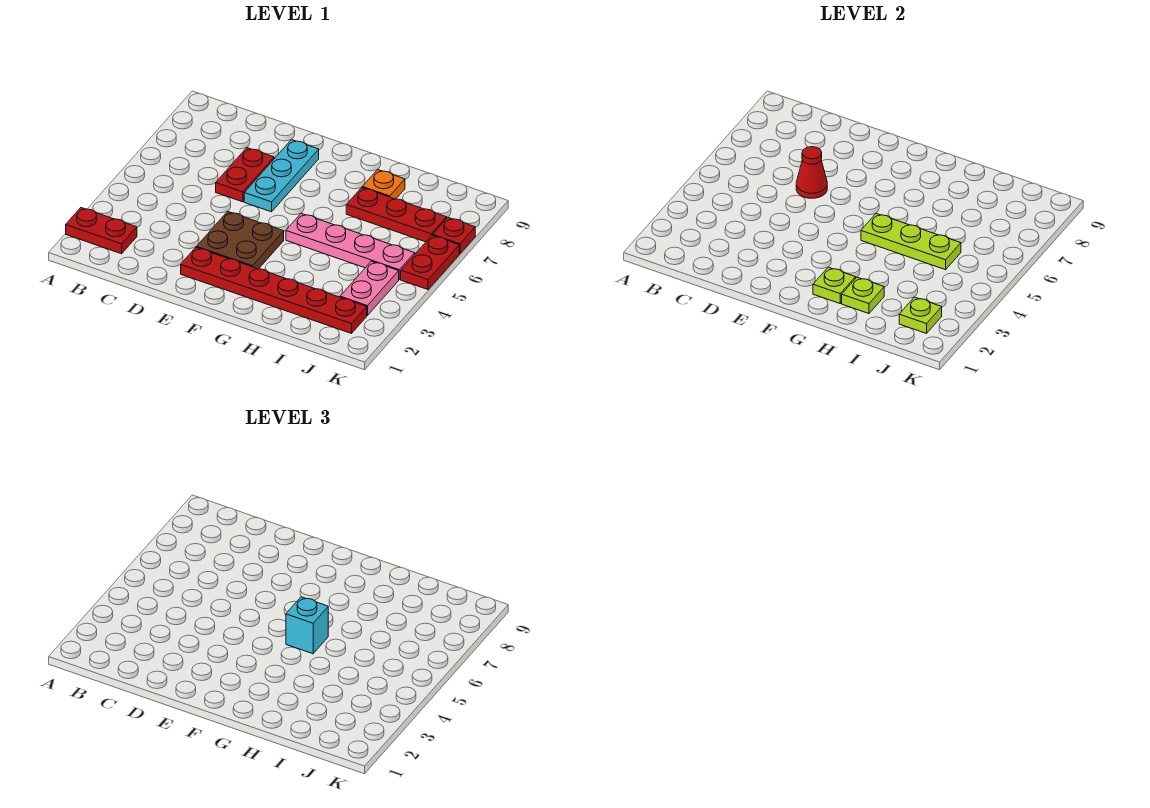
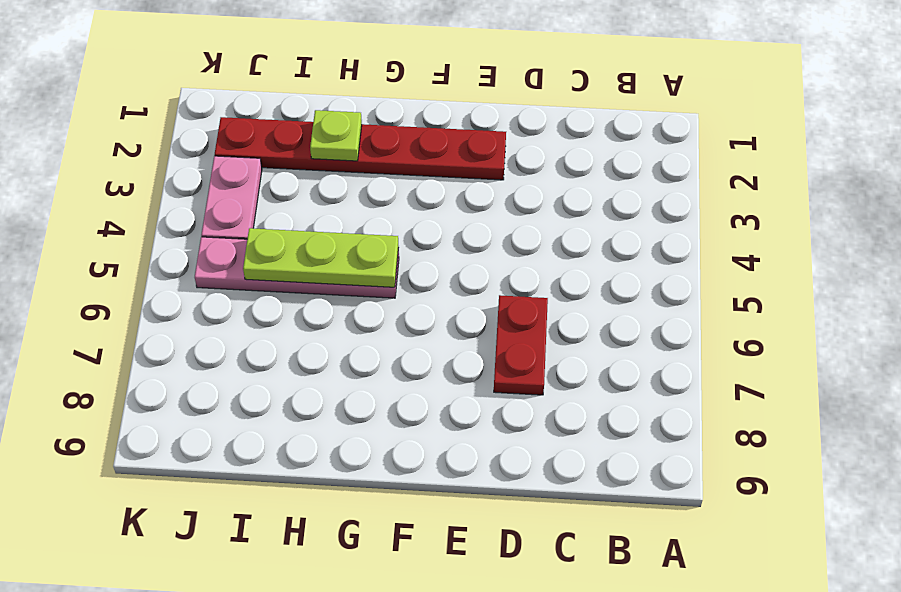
none -> red plate A2:B2 level 1
none -> brown plate E3:F4 level 1
none -> cyan plate E6:E8 level 1

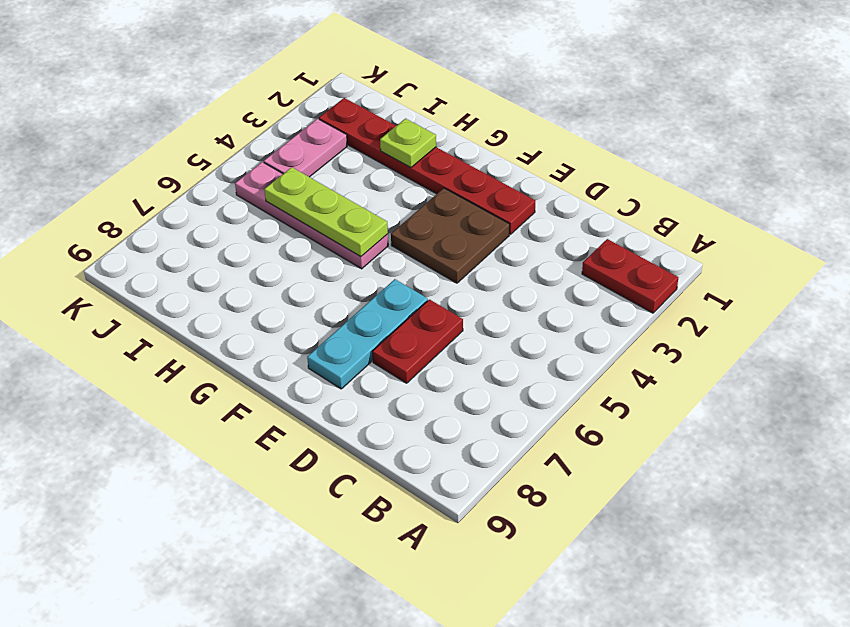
none -> red plate H7:J7 level 1
none -> orange plate H8 level 1
none -> red plate K5:K6 level 1

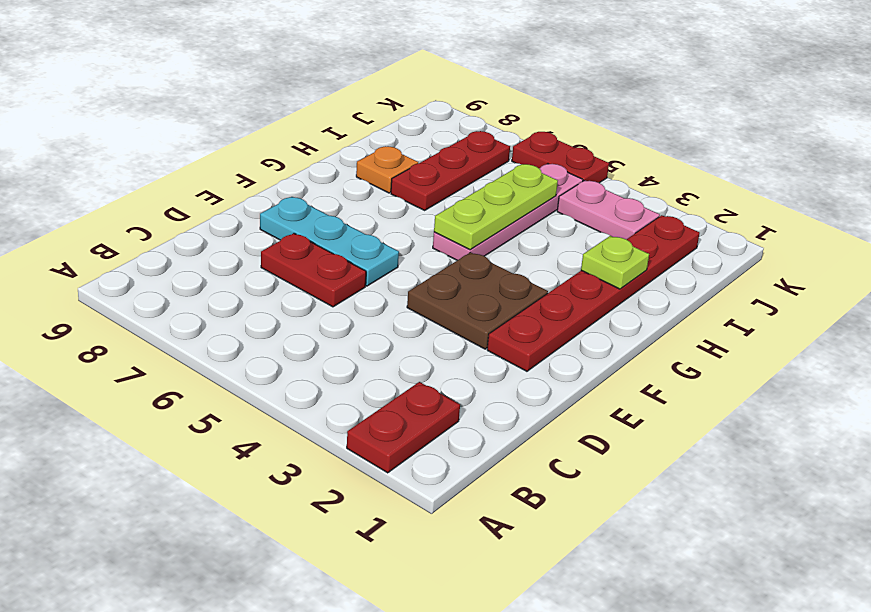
none -> red plate K7 level 1
none -> red cone D6 level 2
none -> lime plate G2 level 2

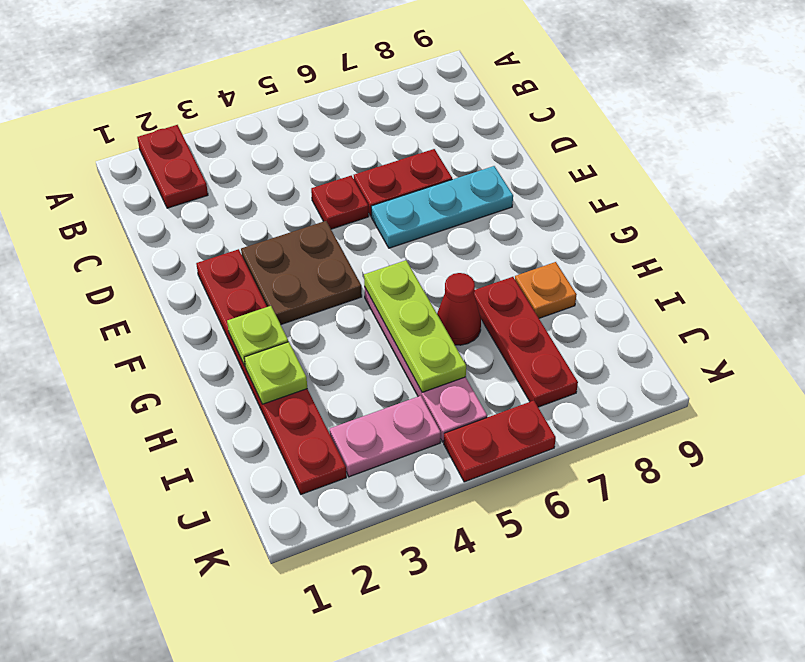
red plate D5 level 1 -> red plate K7 level 1
red cone H6 level 1 -> red cone D6 level 2
none -> lime plate J2 level 2
none -> cyan brick G5 level 3

